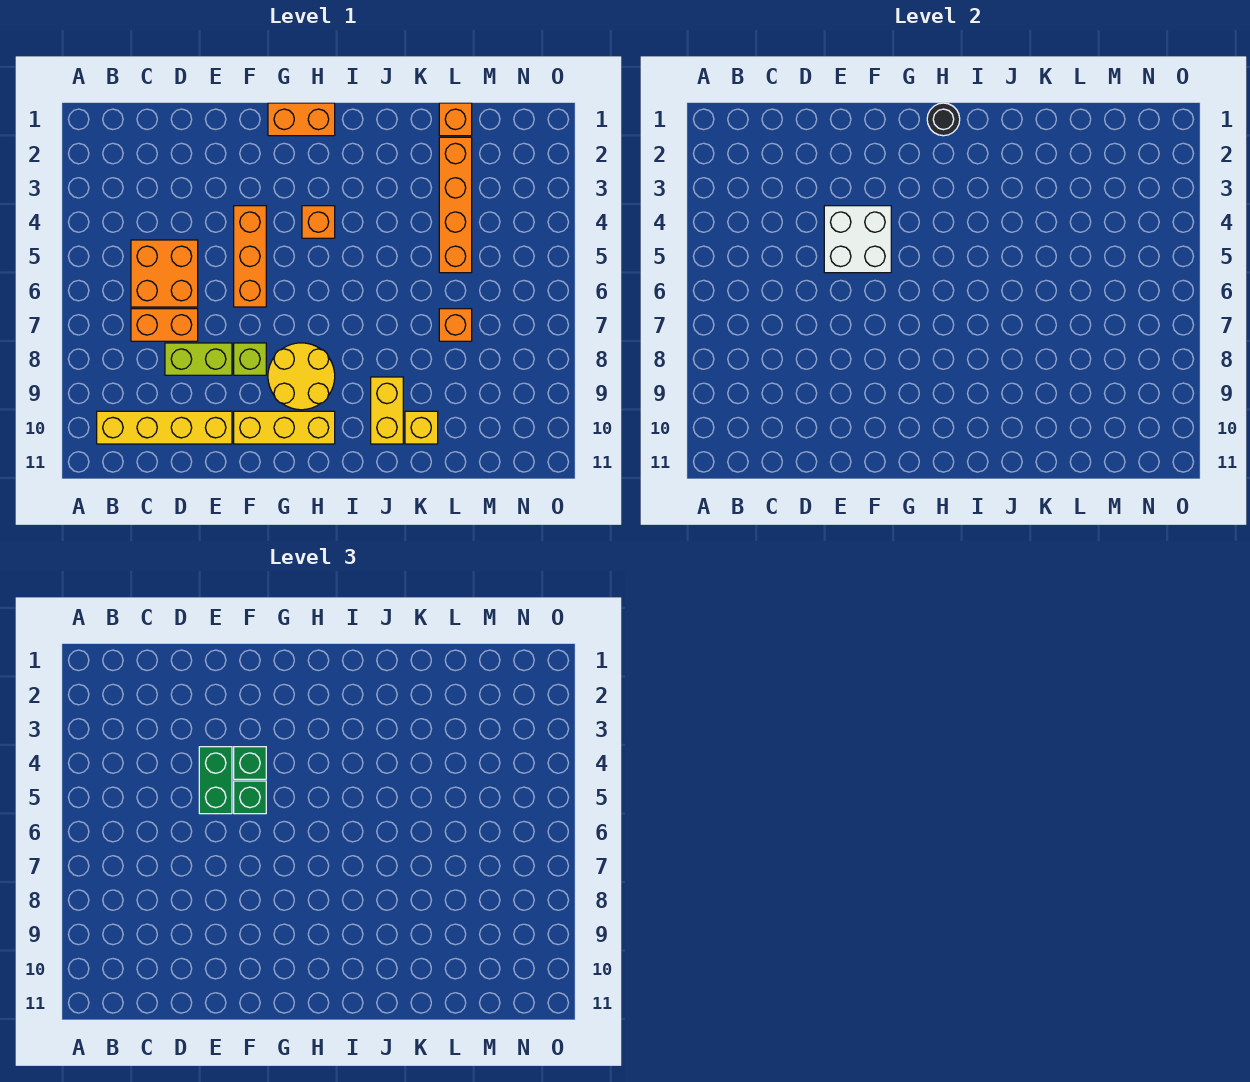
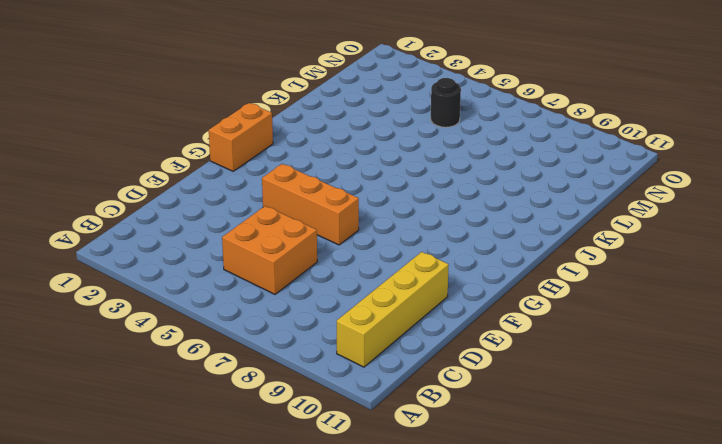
black round brick M5 level 1 -> black round brick H1 level 2
none -> orange brick C7:D7 level 1
none -> lime brick D8:E8 level 1
none -> lime brick F8 level 1

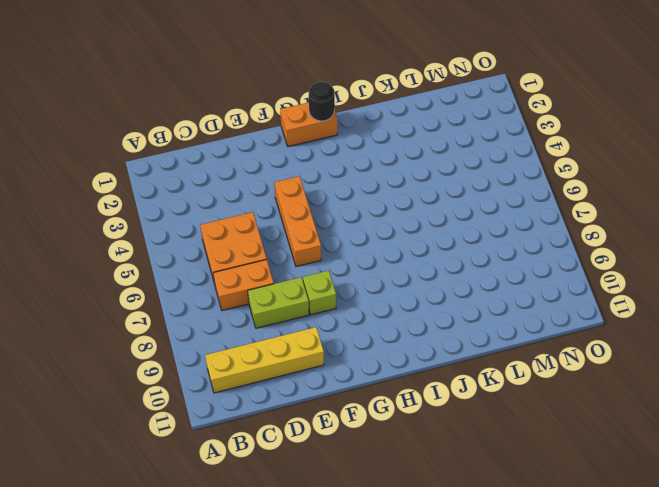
none -> yellow brick F10:H10 level 1
none -> yellow round brick G8:H9 level 1
none -> orange brick H4 level 1

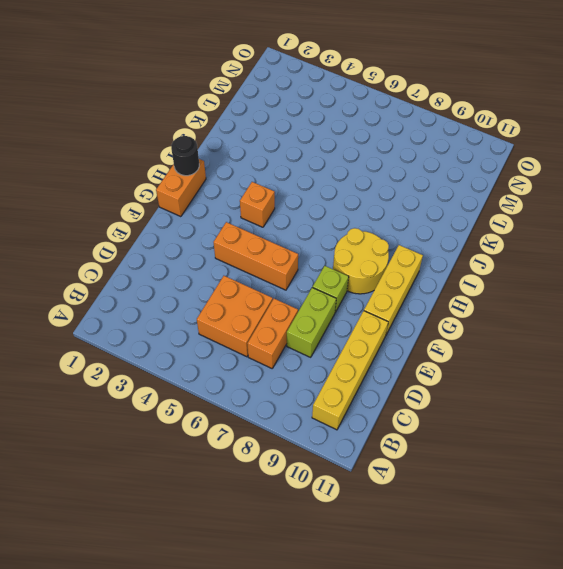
none -> yellow brick J9:J10 level 1
none -> yellow brick K10 level 1
none -> orange brick L1 level 1

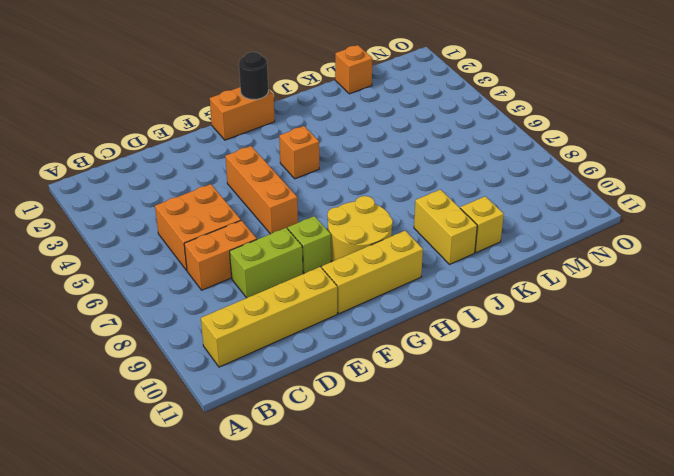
none -> orange brick L2:L5 level 1
none -> orange brick L7 level 1
none -> white brick E4:F5 level 2

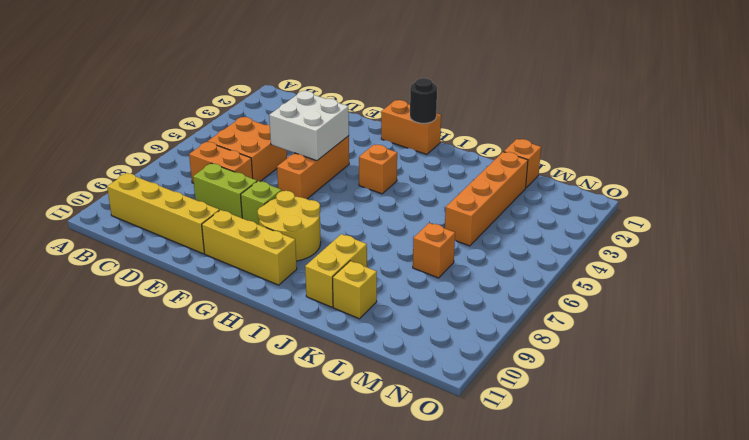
none -> green brick E4:E5 level 3
none -> green brick F4 level 3
none -> green brick F5 level 3

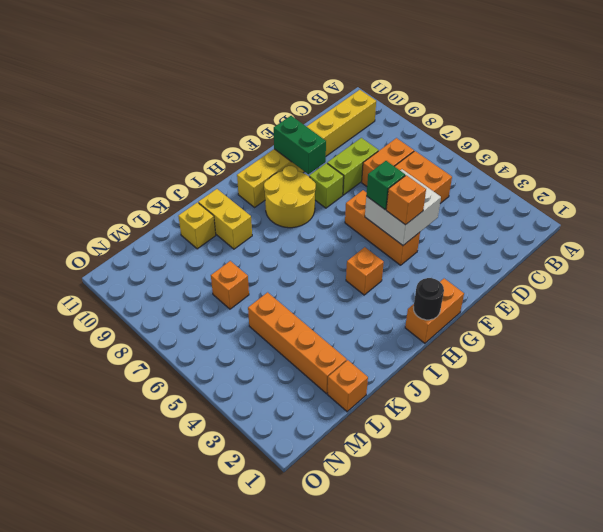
orange brick F4 level 3 -> green brick F4 level 3
green brick F9:F10 level 2 -> green brick E4:E5 level 3

